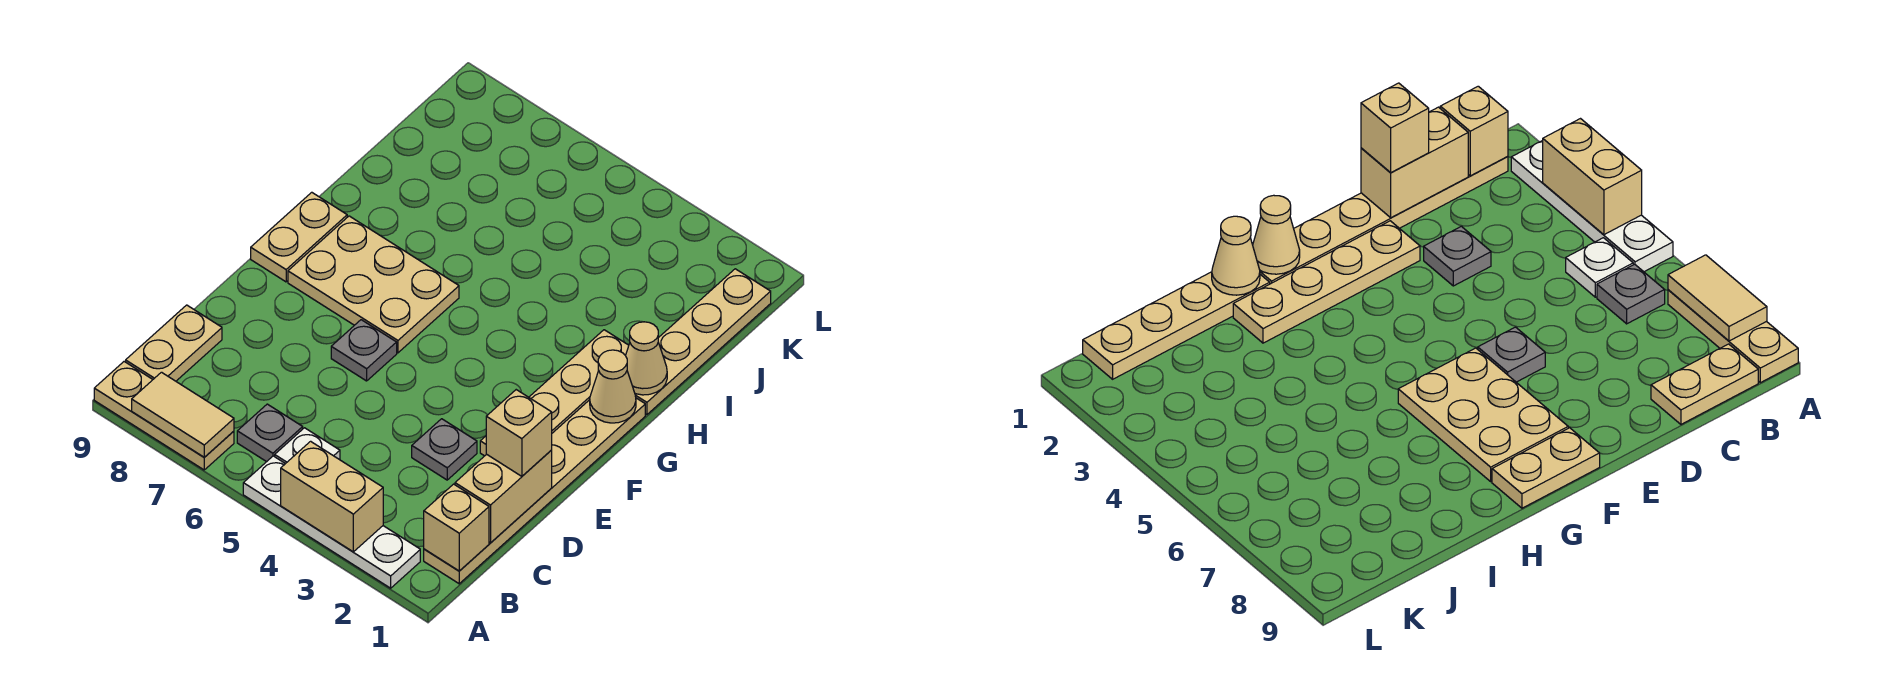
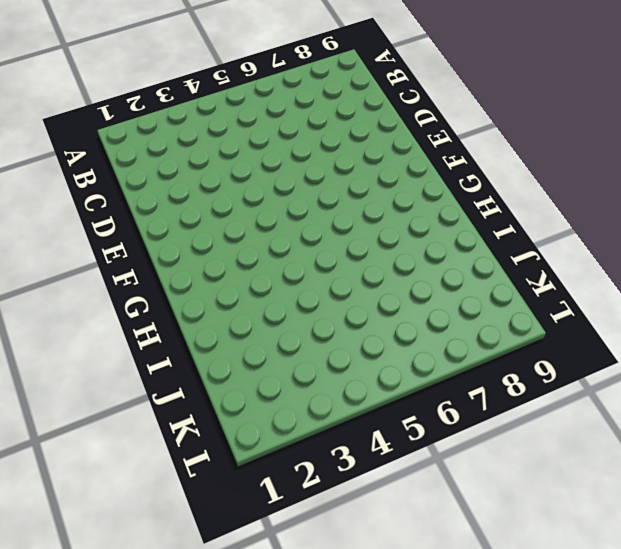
none -> white plate A2:A5 level 1
none -> tan plate A7:A9 level 1
none -> tan plate B1:G1 level 1

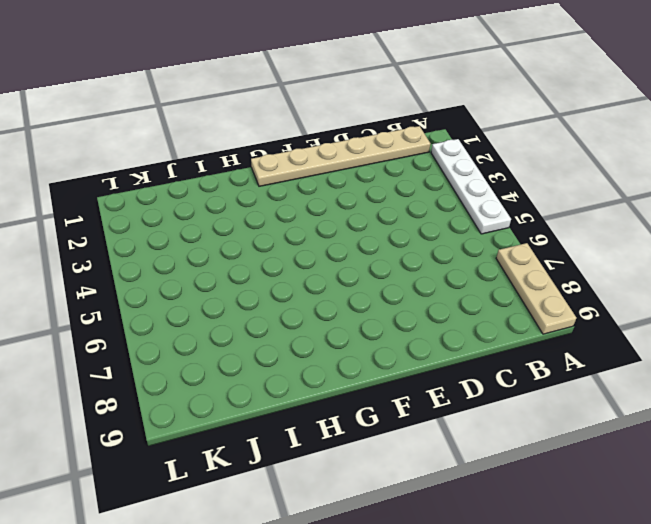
none -> white plate B5 level 1
none -> grey plate B6 level 1
none -> tan plate B9:C9 level 1

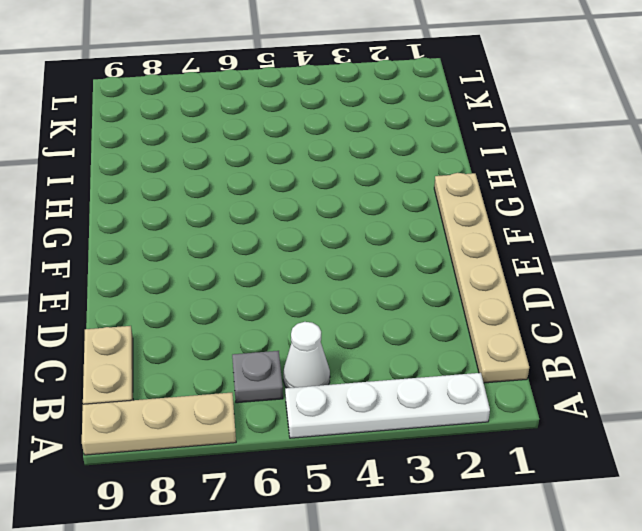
white cone B5 level 1 -> white plate B5 level 1
none -> grey plate D3 level 1
none -> tan plate E2:H2 level 1
none -> grey plate E6 level 1

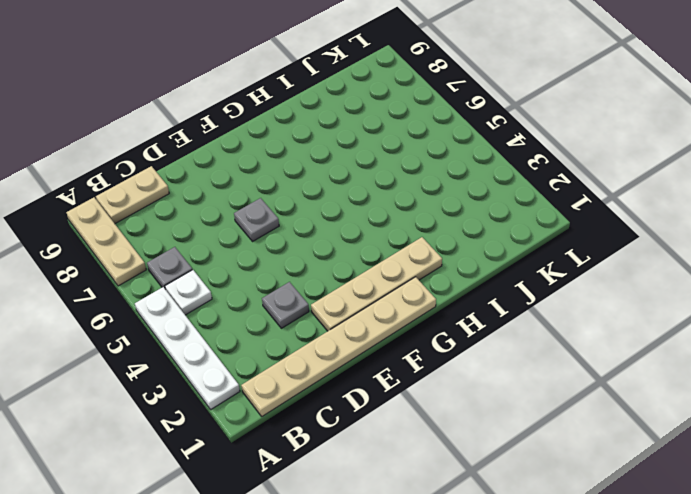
none -> tan plate F6:G8 level 1
none -> tan plate F9:G9 level 1
none -> tan plate H1:K1 level 1

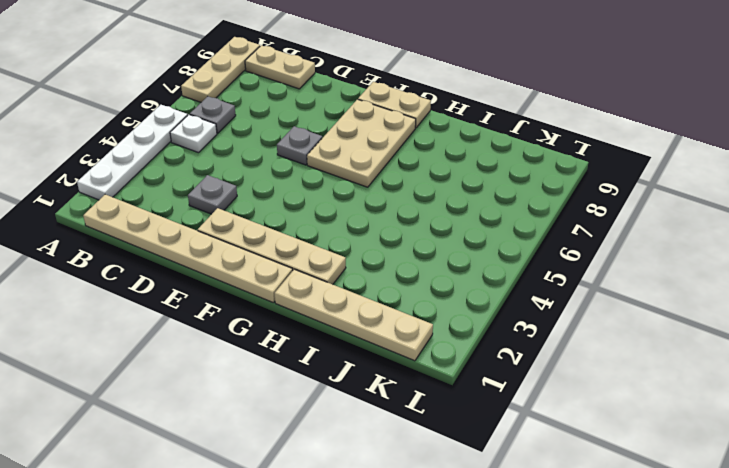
none -> tan brick A3:A4 level 2
none -> tan tile A7:A8 level 2
none -> tan brick B1 level 2

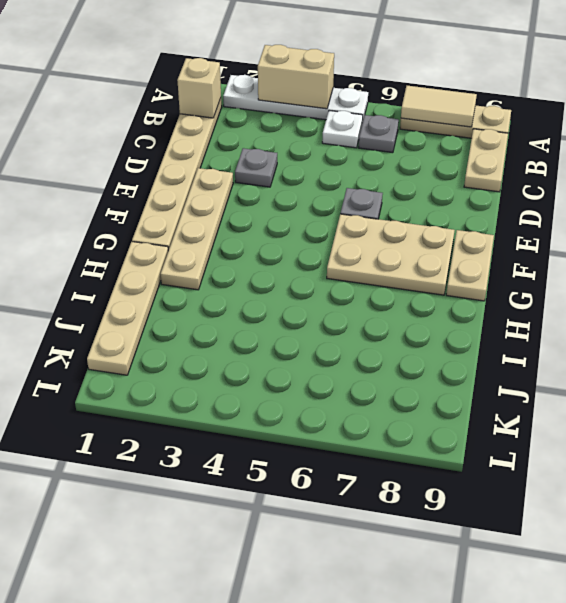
none -> tan brick C1:D1 level 2
none -> tan cone G1 level 2
none -> tan cone H1 level 2

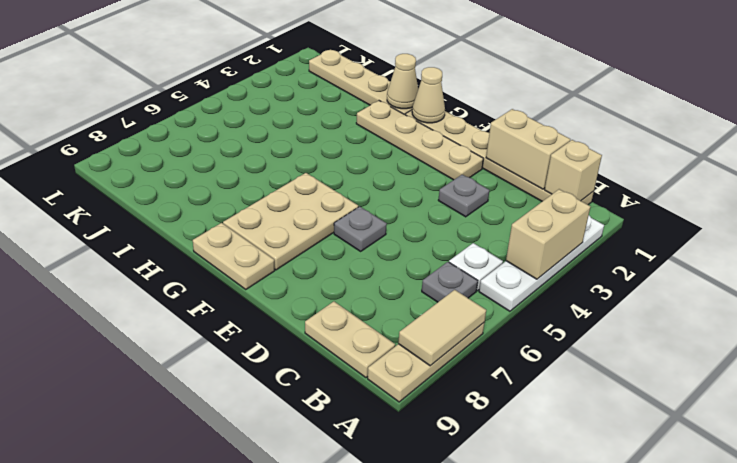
none -> tan brick D1 level 3

